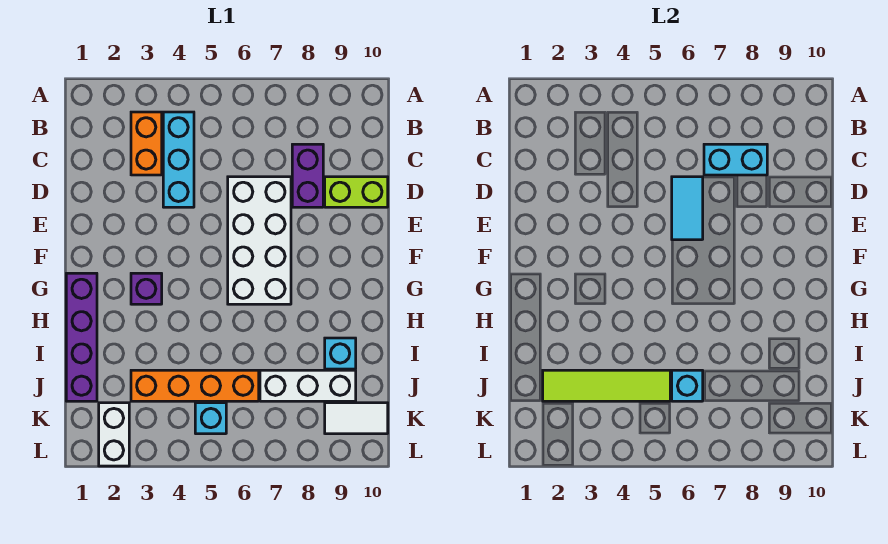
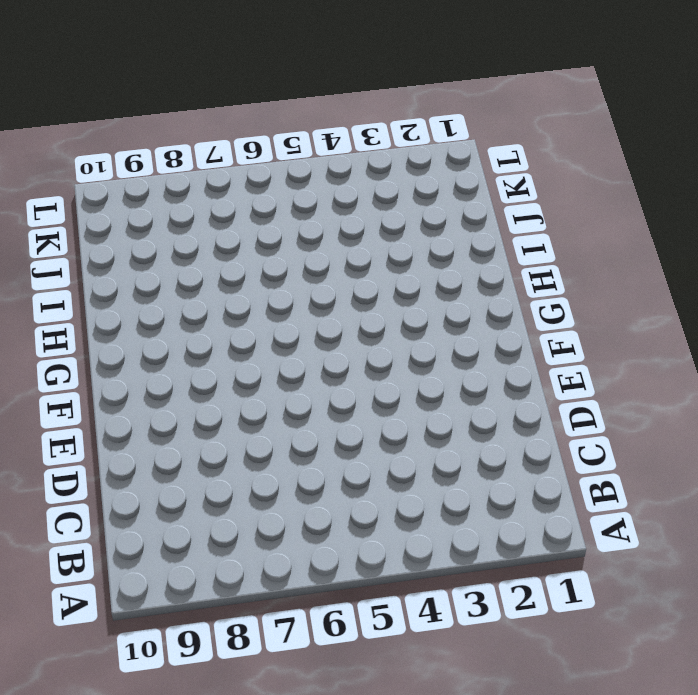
none -> orange brick B3:C3 level 1
none -> cyan brick B4:D4 level 1
none -> purple brick C8:D8 level 1

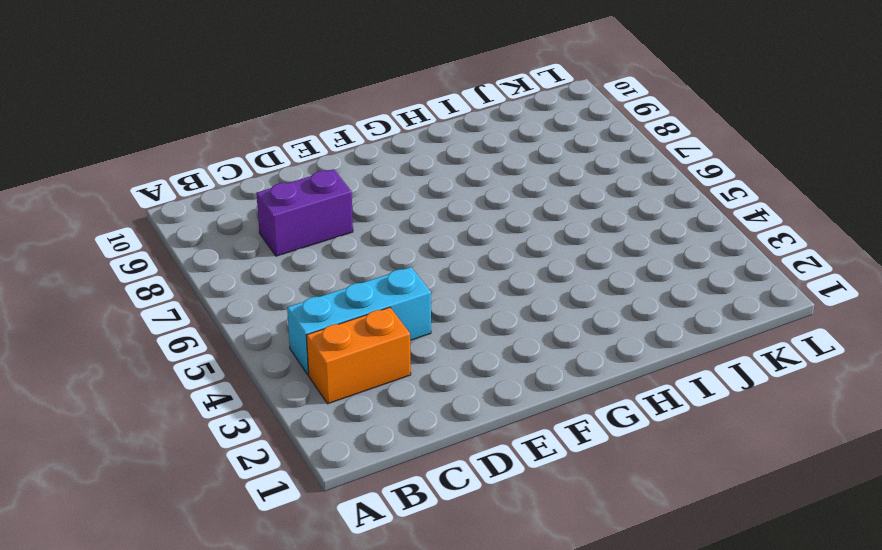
none -> white brick D6:G7 level 1
none -> lime brick D9:D10 level 1
none -> purple brick G1:J1 level 1

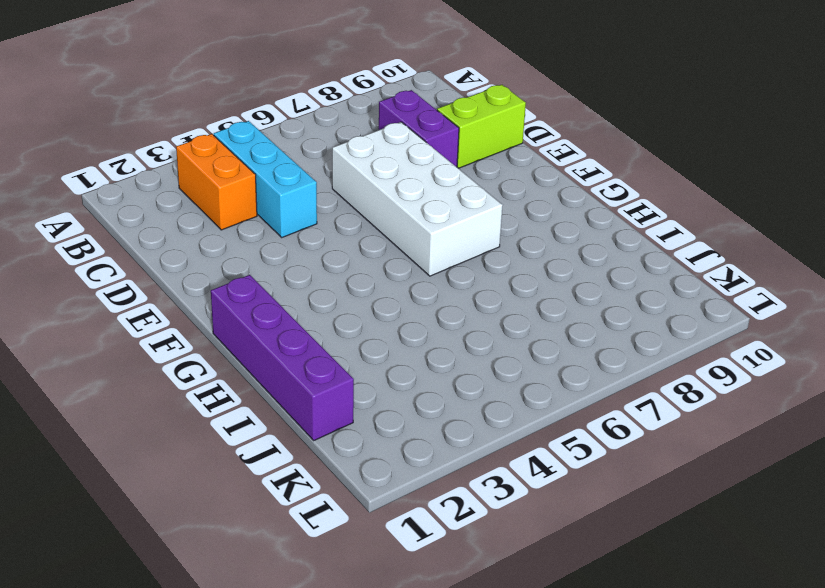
none -> purple brick G3 level 1
none -> cyan brick I9 level 1
none -> orange brick J3:J6 level 1

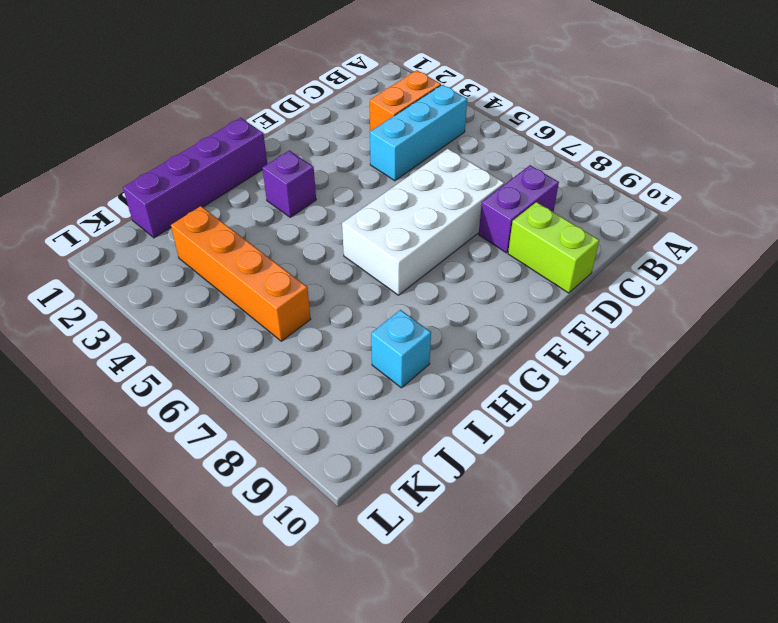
none -> white brick J7:J9 level 1
none -> white brick K2:L2 level 1
none -> cyan brick K5 level 1

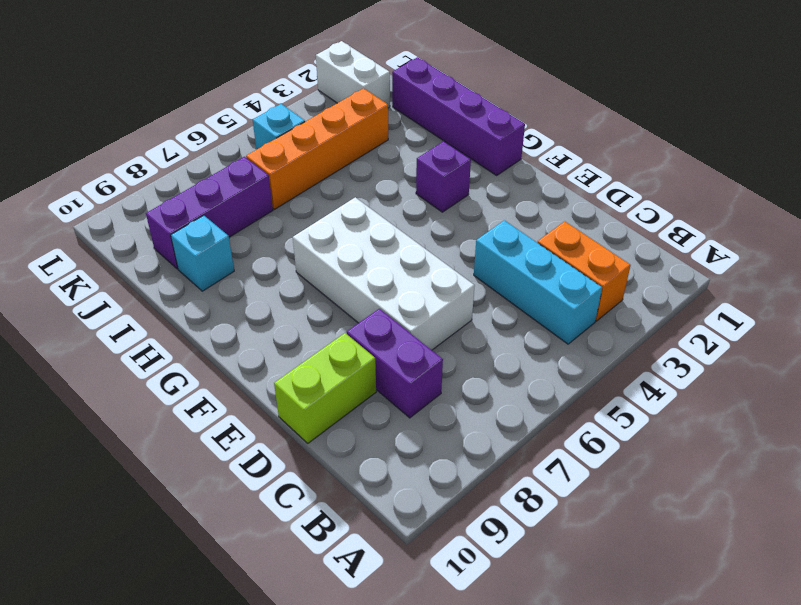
purple brick J7:J9 level 1 -> white brick J7:J9 level 1
none -> white tile K9:K10 level 1
none -> cyan brick C7:C8 level 2
none -> cyan tile D6:E6 level 2

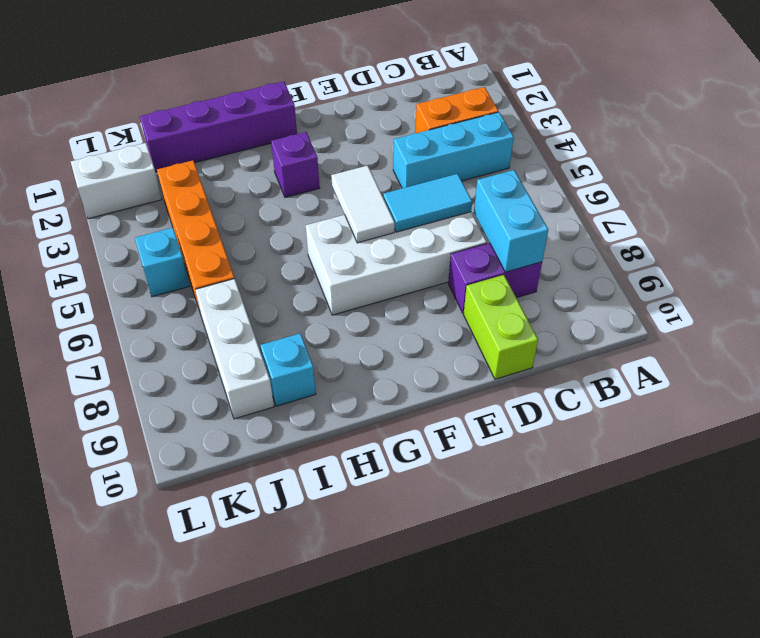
white tile F5:F6 level 2 -> white tile K9:K10 level 1
none -> lime tile J2:J5 level 2
none -> cyan brick J6 level 2

